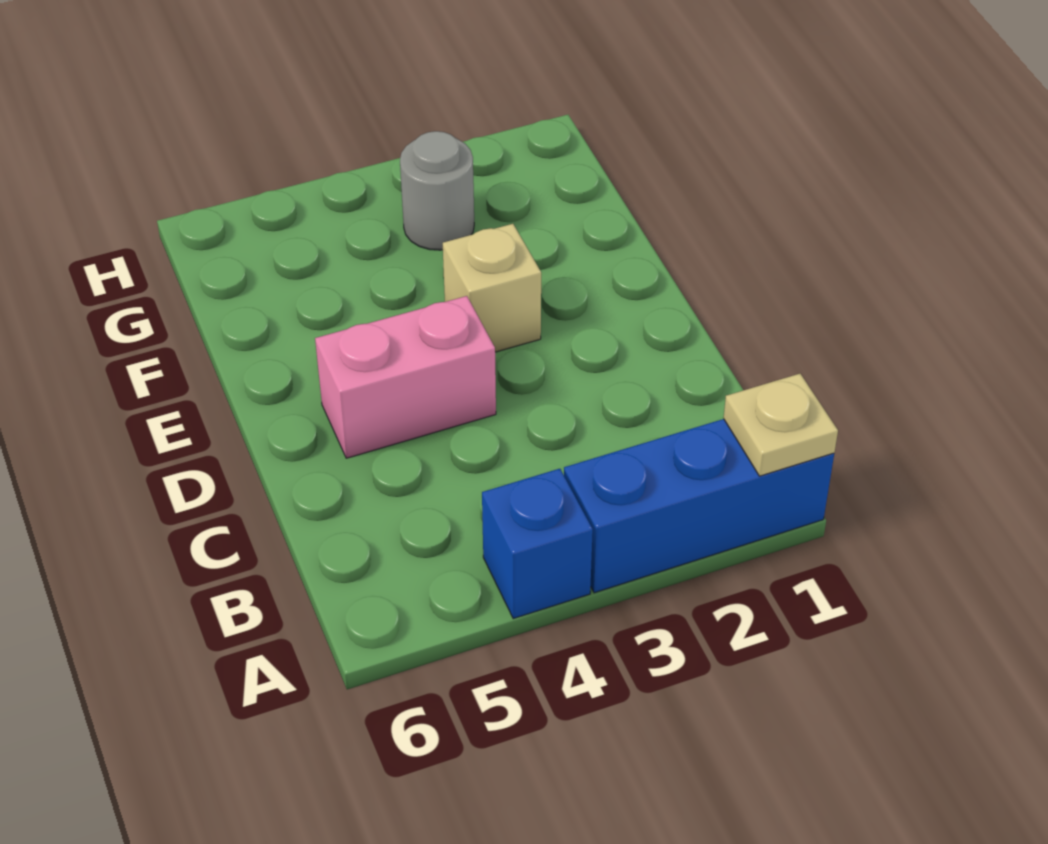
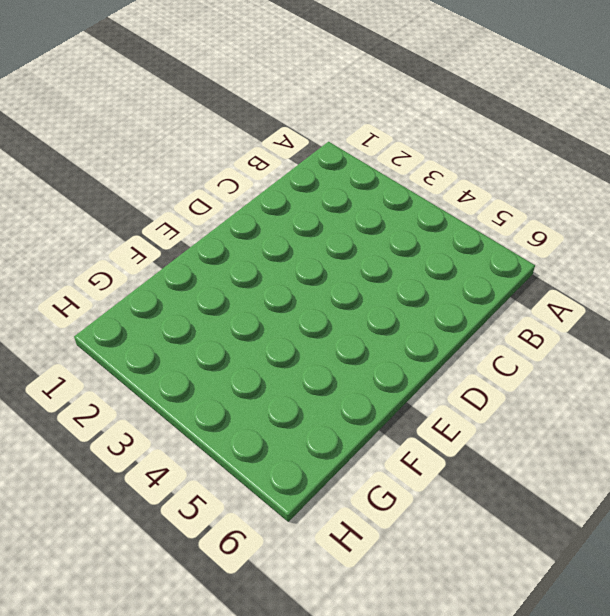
none -> blue brick A1:A3 level 1
none -> blue brick A4 level 1

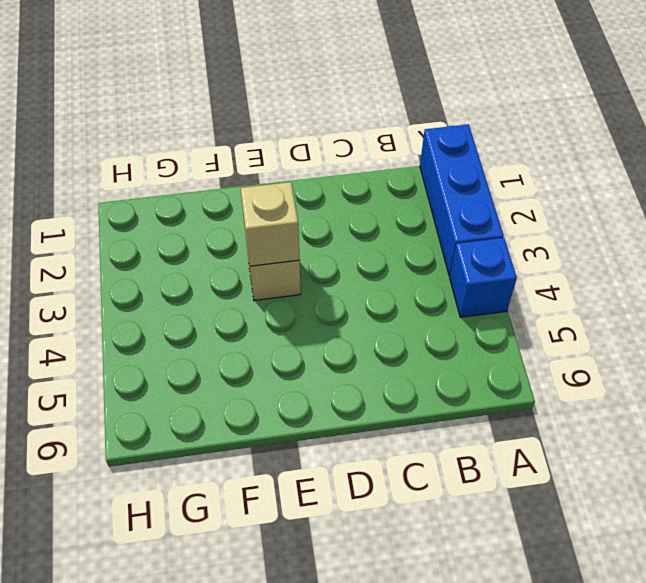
tan brick E3 level 2 -> none
none -> pink brick D4:D5 level 1
none -> grey round brick G3 level 1

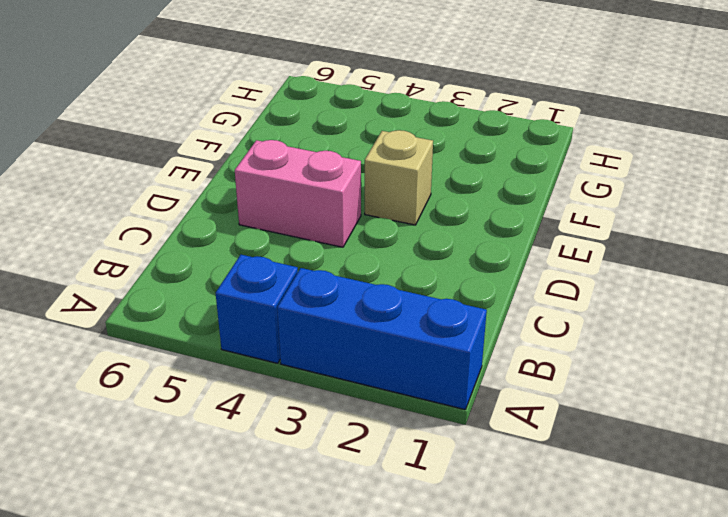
none -> grey round brick G3 level 1
none -> tan plate A1 level 2

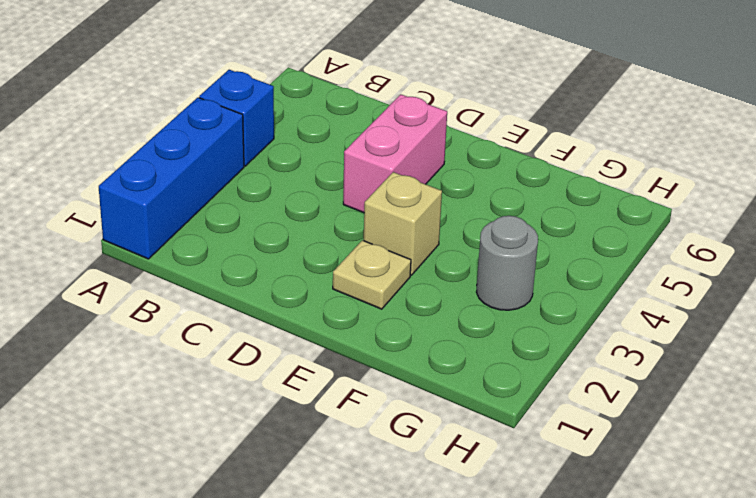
tan plate E2 level 1 -> tan plate A1 level 2

